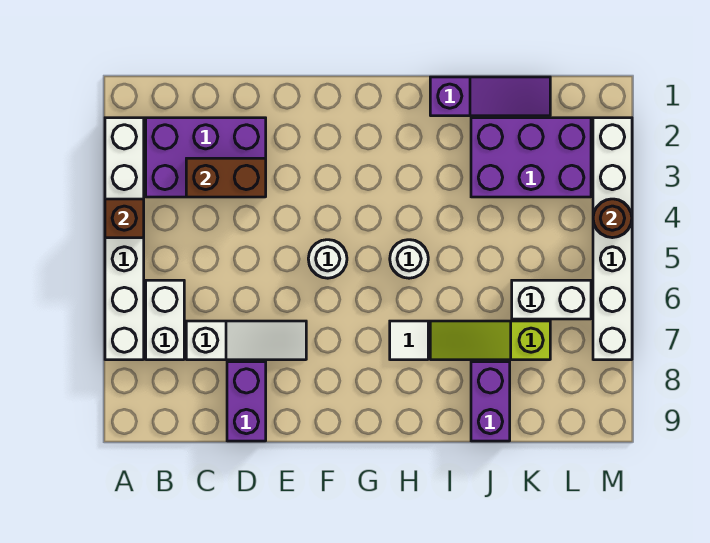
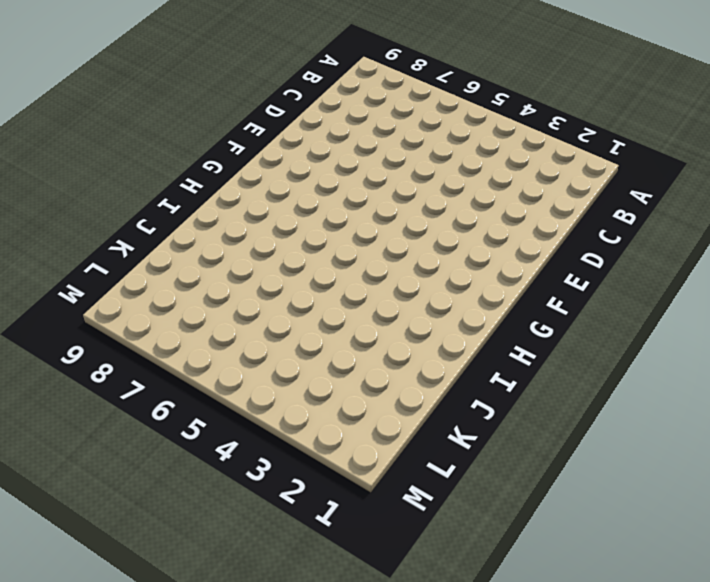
none -> white brick A2:A7 level 1
none -> purple brick B2:D3 level 1
none -> white brick B6:B7 level 1

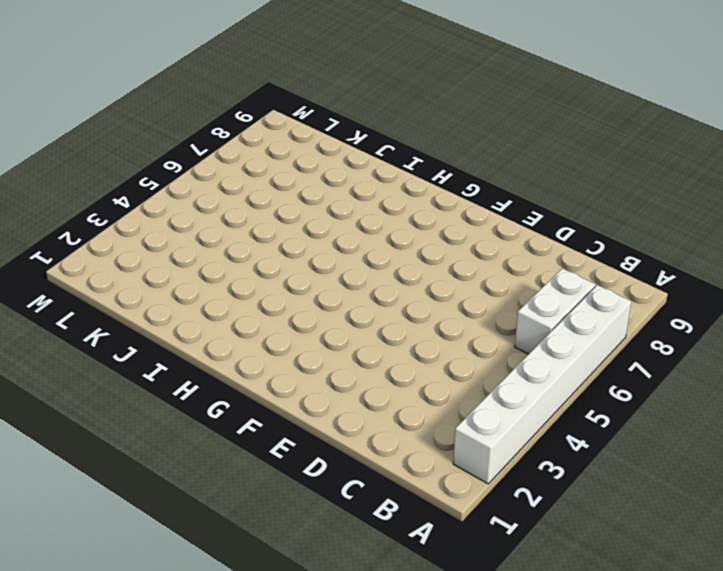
none -> purple brick B2:D3 level 1
none -> white slope C7:E7 level 1 top C
none -> purple brick D8:D9 level 1

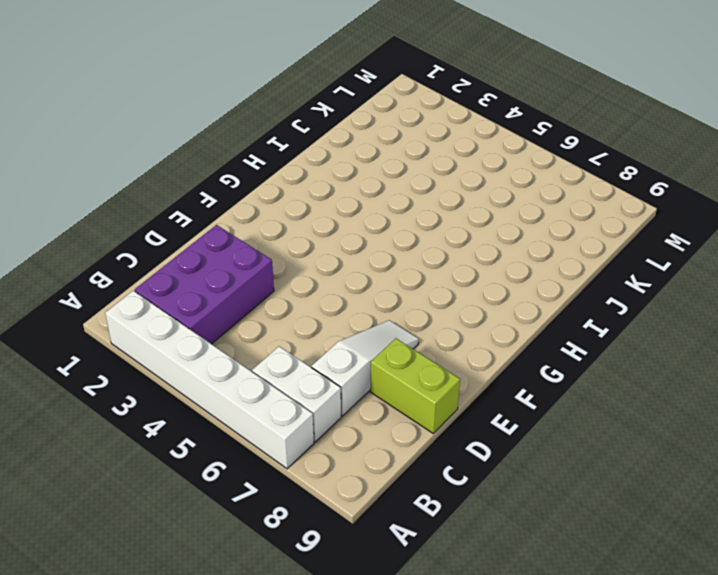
lime brick D8:D9 level 1 -> purple brick D8:D9 level 1
none -> white round brick F5 level 1
none -> white round brick H5 level 1
none -> white tile H7 level 1

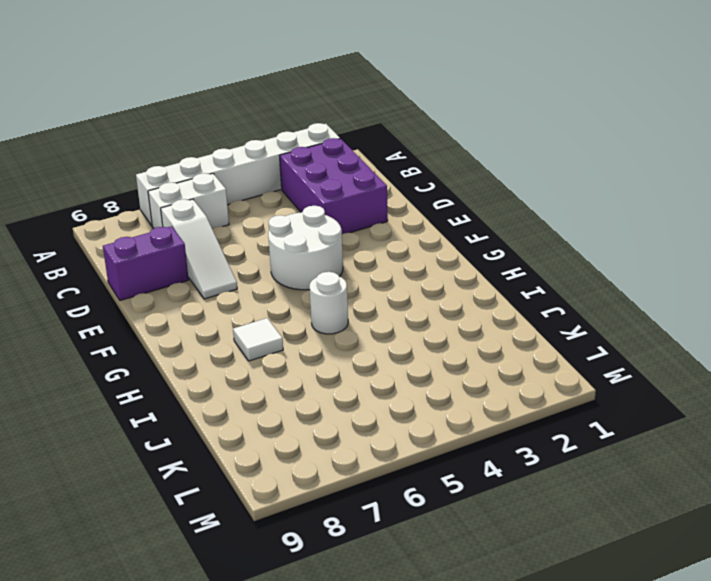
white round brick E4:F5 level 1 -> white round brick F5 level 1
none -> purple slope I1:K1 level 1 top I
none -> lime slope I7:K7 level 1 top K
none -> purple brick J2:L3 level 1

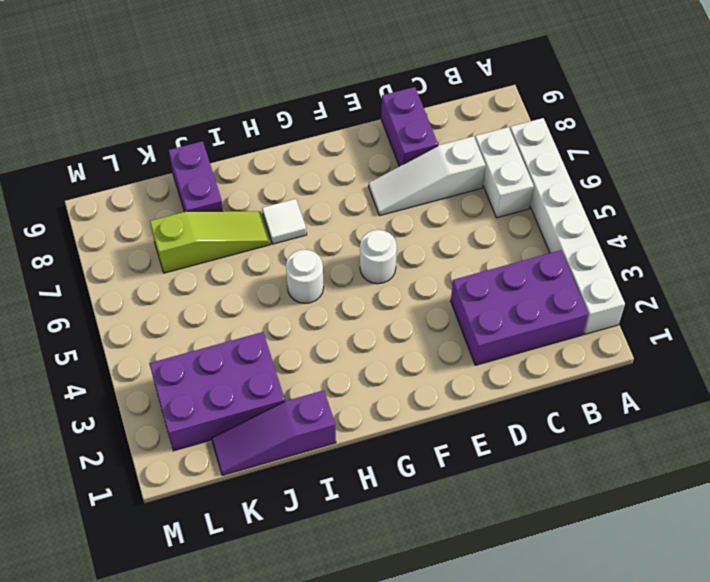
none -> white brick K6:L6 level 1
none -> white brick M2:M7 level 1
none -> brown brick A4 level 2

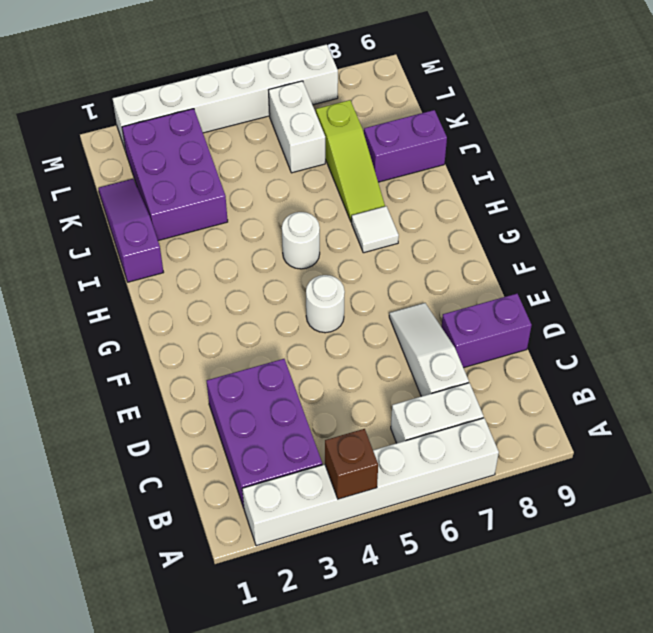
none -> brown brick C3:D3 level 2
none -> brown round brick M4 level 2

